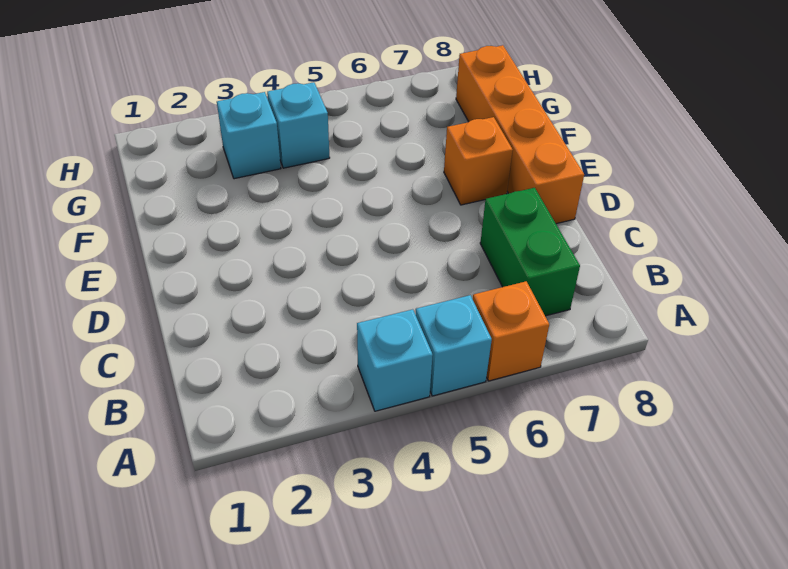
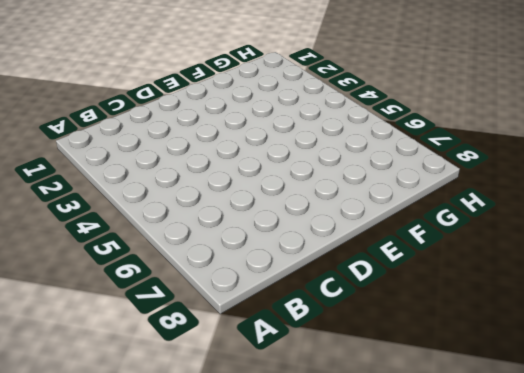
none -> cyan brick A4 level 1
none -> cyan brick A5 level 1

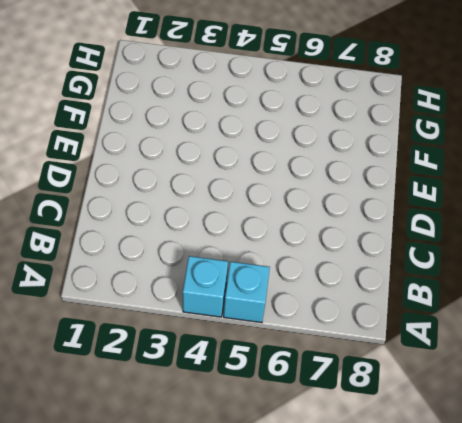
none -> orange brick A6 level 1
none -> green brick B7:C7 level 1

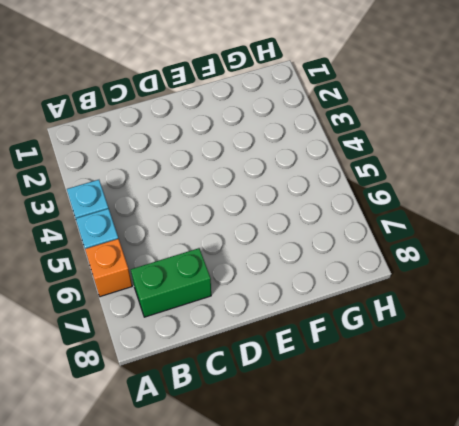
none -> orange brick D8:G8 level 1
none -> orange brick E7 level 1

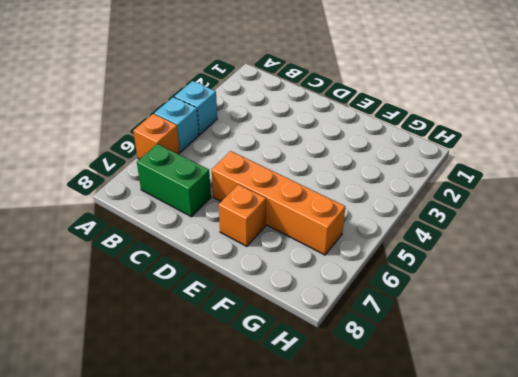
orange brick D6:G6 level 1 -> orange brick D8:G8 level 1
none -> cyan brick G3 level 1
none -> cyan brick G4 level 1

